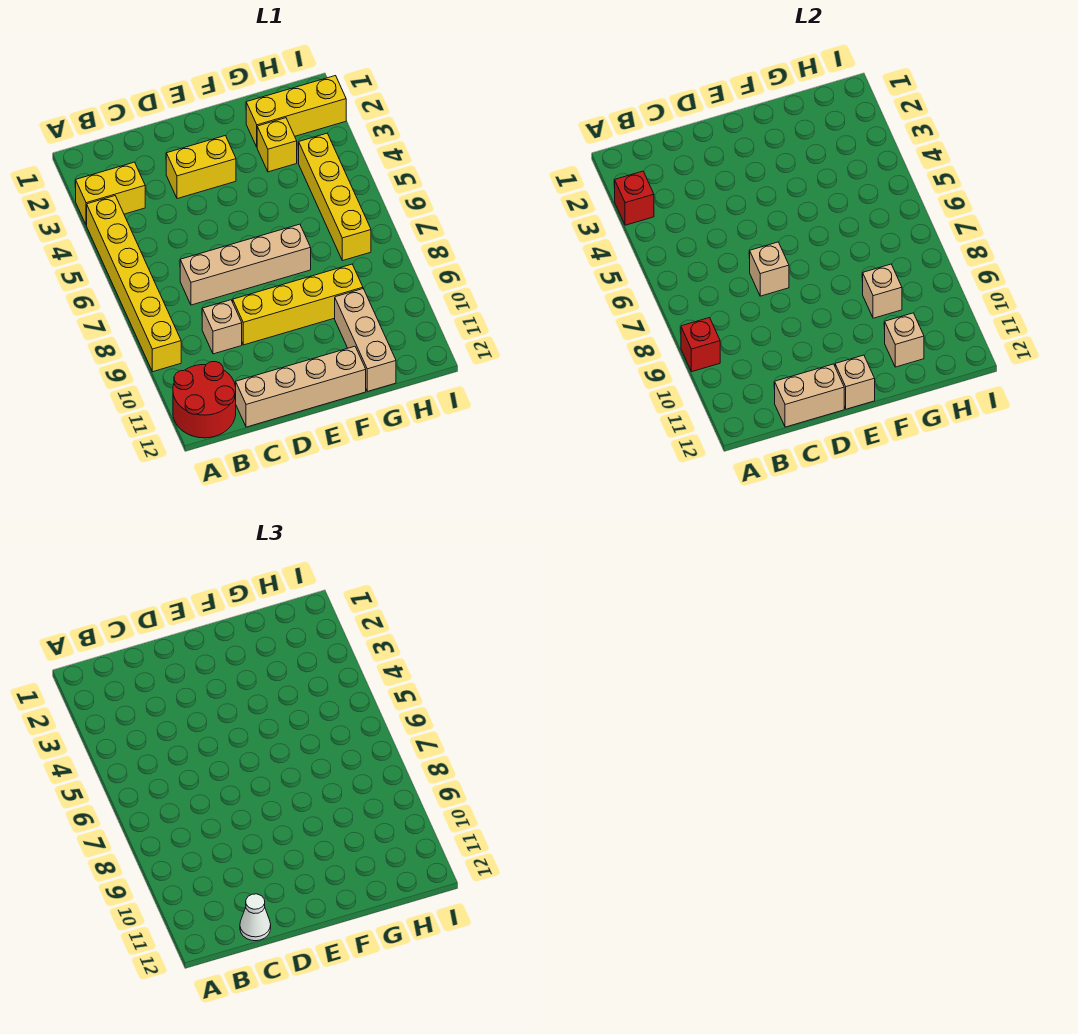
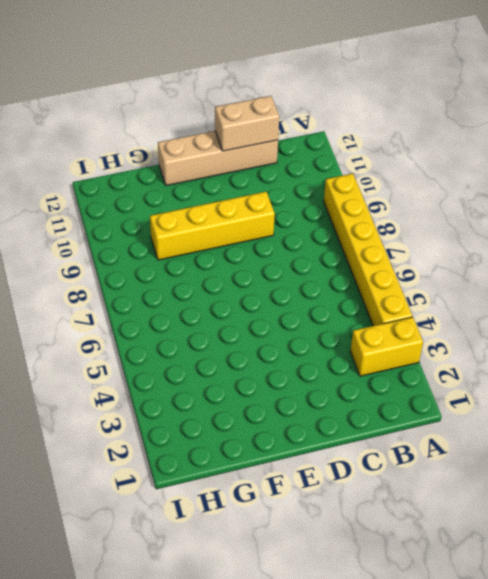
none -> red round brick A11:B12 level 1
none -> tan brick C7:F7 level 1
none -> tan brick C9 level 1

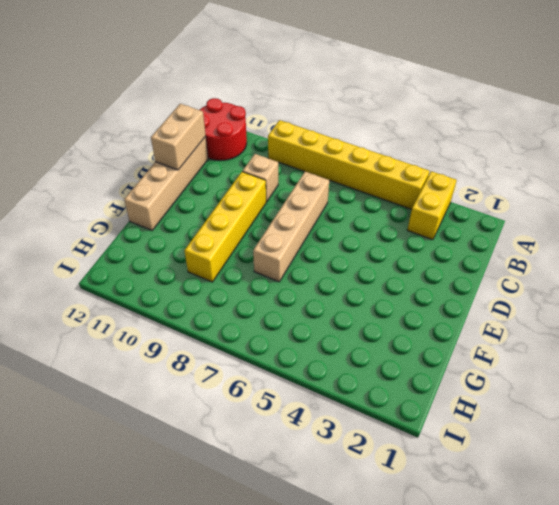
none -> yellow brick D3:E3 level 1
none -> yellow brick G2:I2 level 1
none -> yellow brick G3 level 1

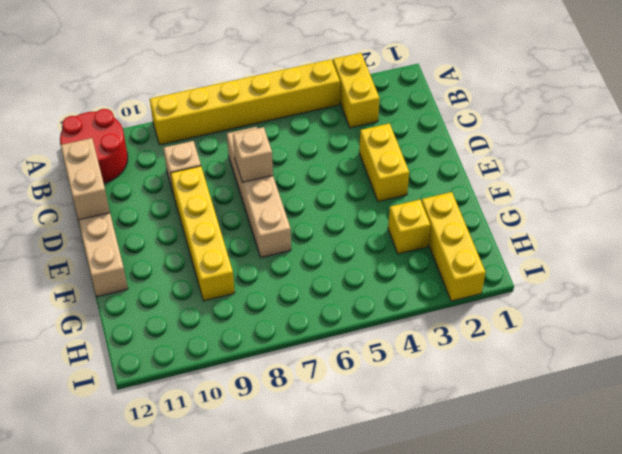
none -> tan brick G10:G12 level 1
none -> yellow brick H4:H7 level 1
none -> red brick A3 level 2

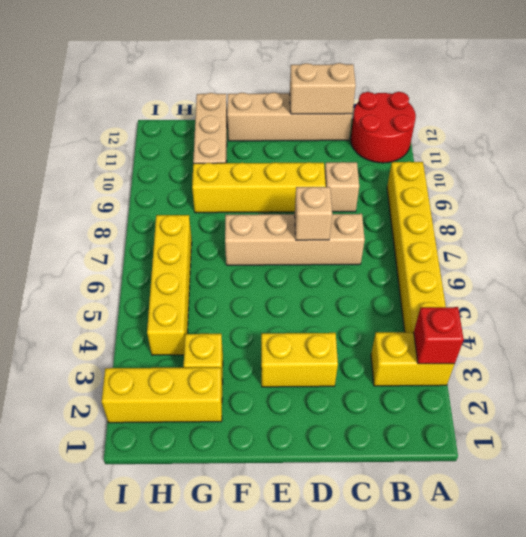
none -> red brick A9 level 2
none -> tan brick E12 level 2
none -> tan brick G9 level 2

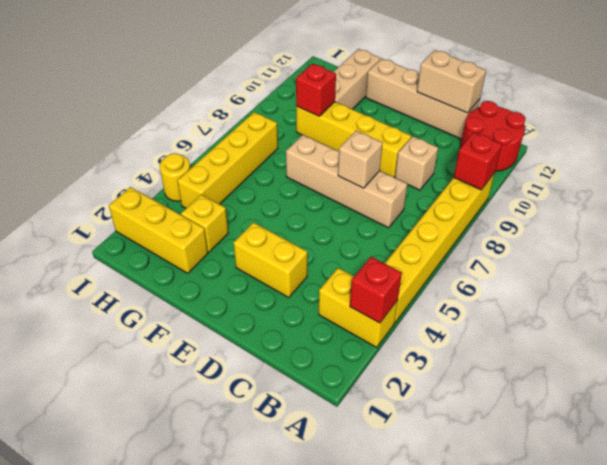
red brick G9 level 2 -> tan brick G9 level 2
yellow round brick I4 level 1 -> none
none -> tan brick E12 level 2
none -> tan brick G11 level 2
none -> white cone C12 level 3

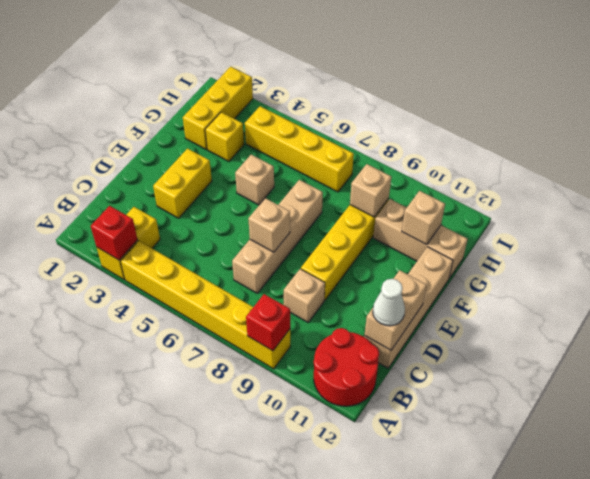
tan brick F5 level 1 -> tan brick E12 level 2

